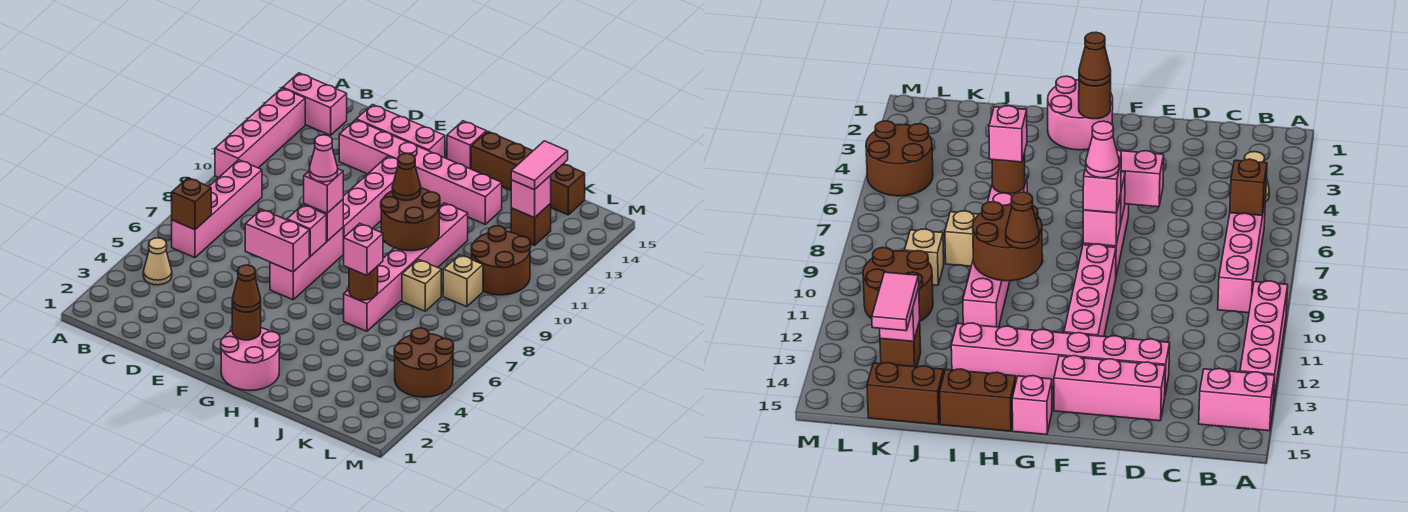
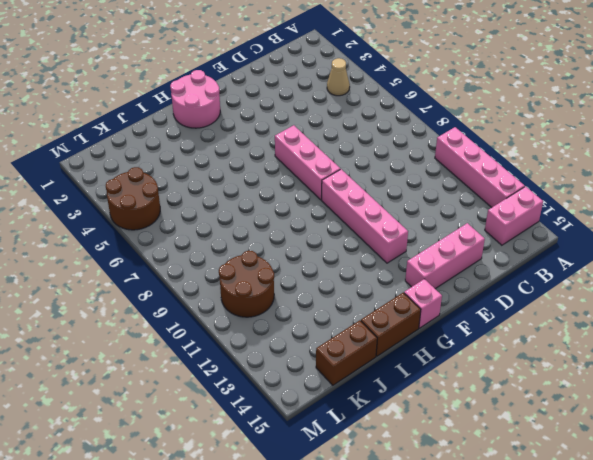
none -> pink brick B6:B9 level 1
none -> pink brick D13:I13 level 1
none -> pink brick I6:I11 level 1
none -> tan brick J8 level 1

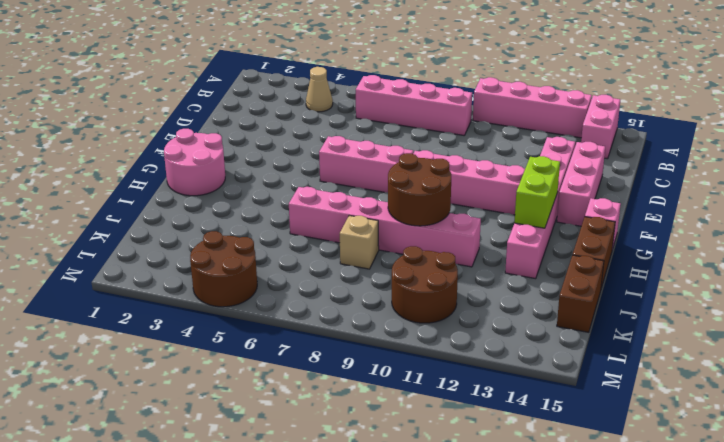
lime brick G13:H13 level 2 -> none
none -> tan brick K9 level 1
none -> brown brick K13 level 1
none -> brown brick B6 level 2
none -> pink brick E6:F6 level 2

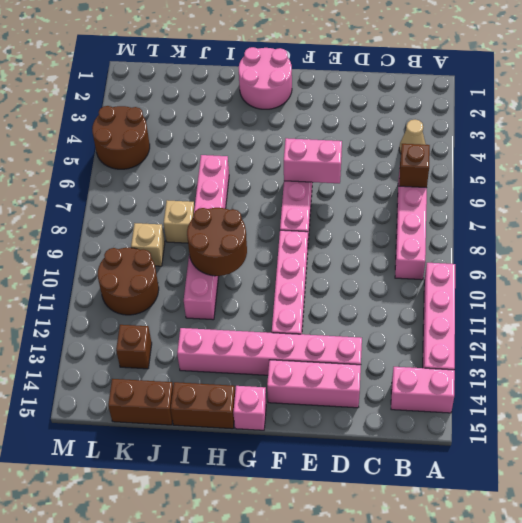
none -> pink brick F7 level 2
none -> pink brick F8 level 2
none -> brown round brick G2 level 2
none -> brown round brick I6 level 2

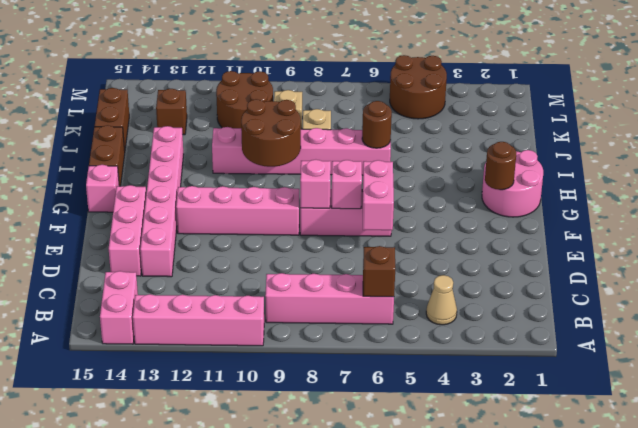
none -> pink brick K13 level 2
none -> pink brick F8 level 3
none -> brown cone G2 level 3
none -> brown cone H10 level 3

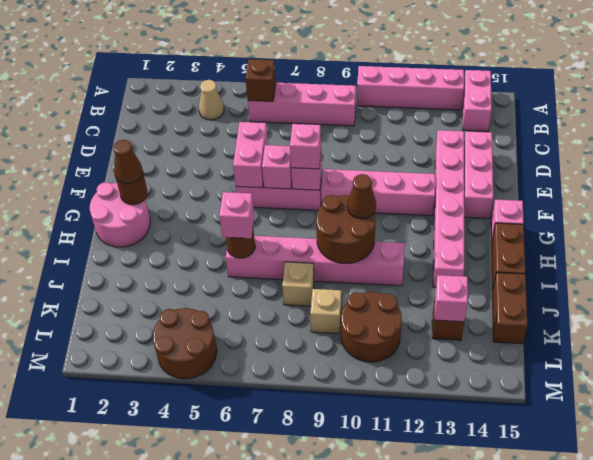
none -> pink tile K13:K14 level 3
none -> pink cone F8 level 4

